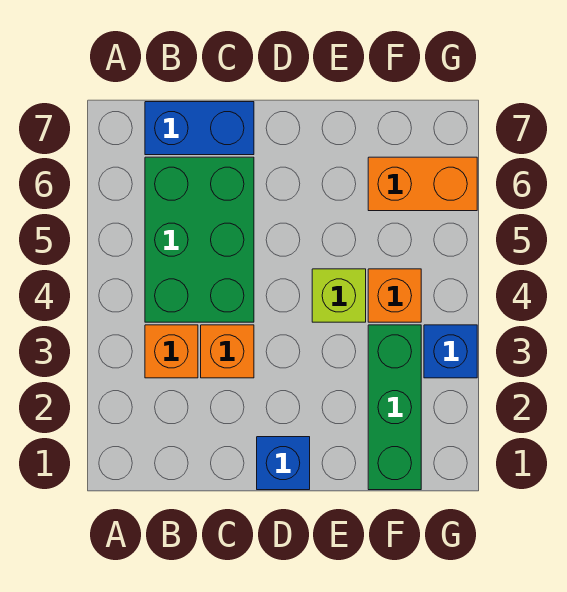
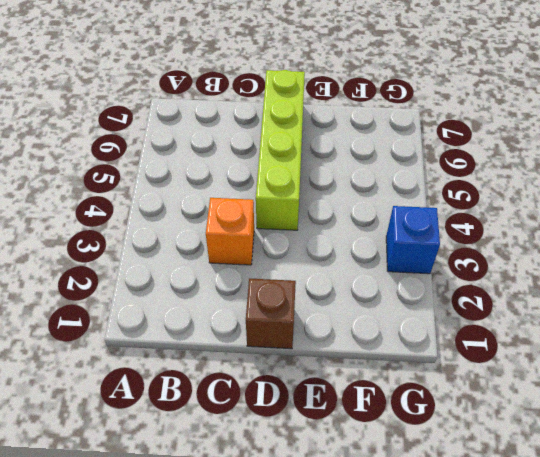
brown brick D1 level 1 -> blue brick D1 level 1
lime brick D4:D7 level 1 -> none
none -> orange brick B3 level 1
none -> green brick B4:C6 level 1

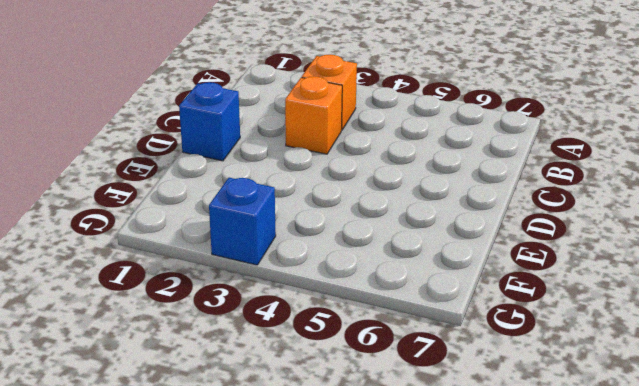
none -> green brick B4:C6 level 1
none -> blue brick B7:C7 level 1

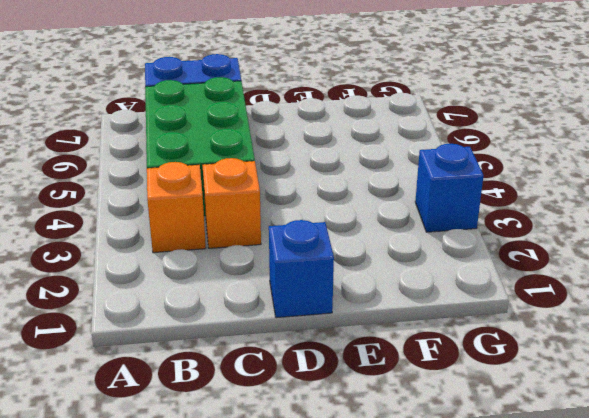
none -> lime brick E4 level 1
none -> green brick F1:F3 level 1

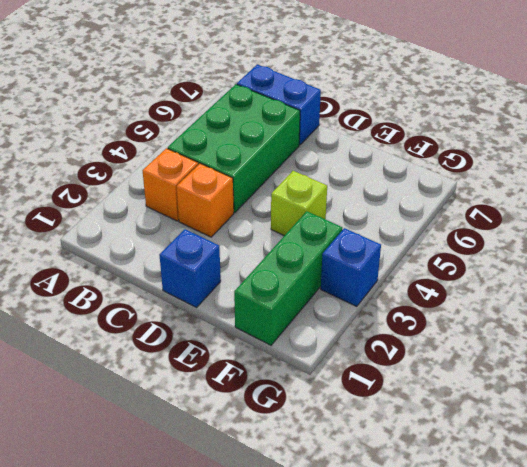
none -> orange brick F4 level 1
none -> orange brick F6:G6 level 1

